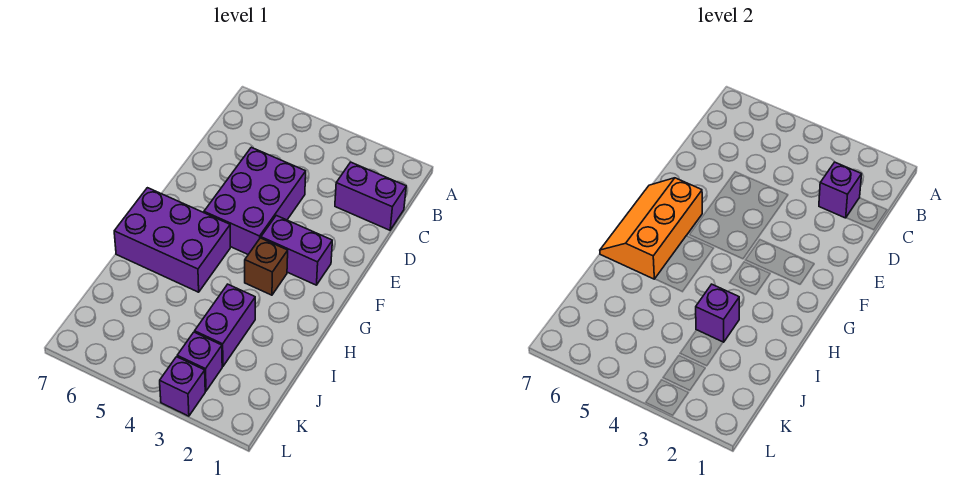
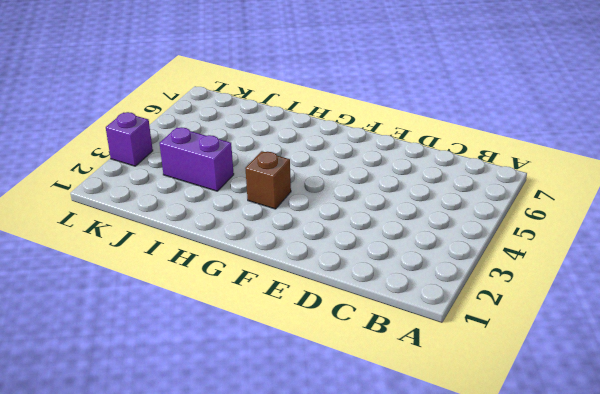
none -> purple brick C1:C2 level 1
none -> purple brick D4:F5 level 1

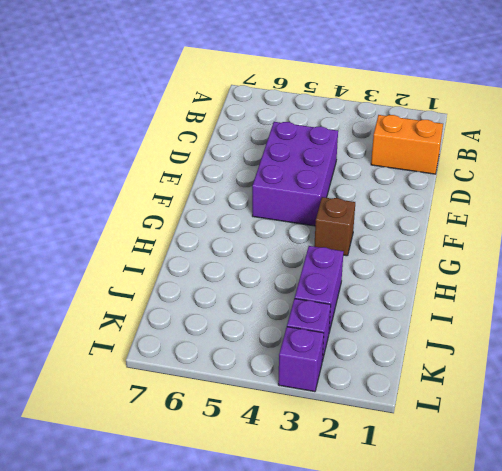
orange brick C1:C2 level 1 -> purple brick C1:C2 level 1
none -> purple brick F2:F3 level 1
none -> purple brick G5:H7 level 1

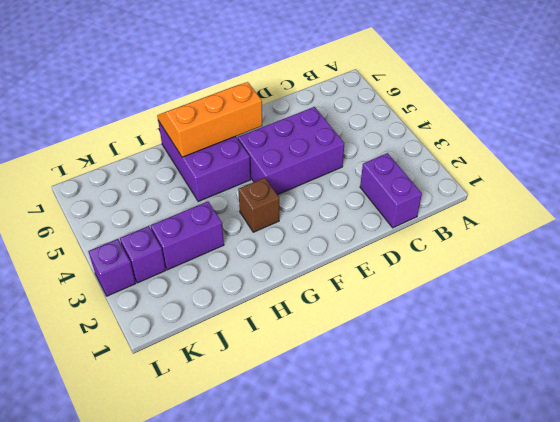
none -> purple brick F2:F3 level 1
none -> purple brick C2 level 2

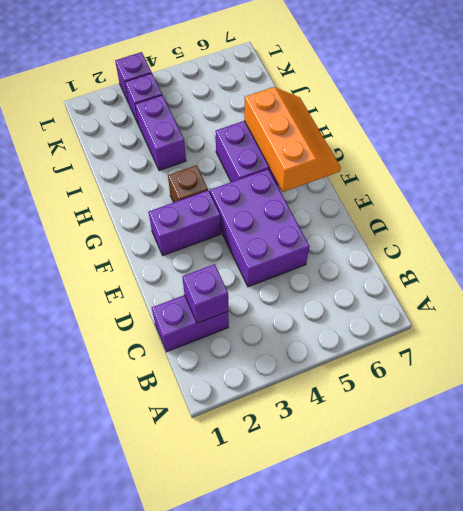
none -> purple brick I3 level 2

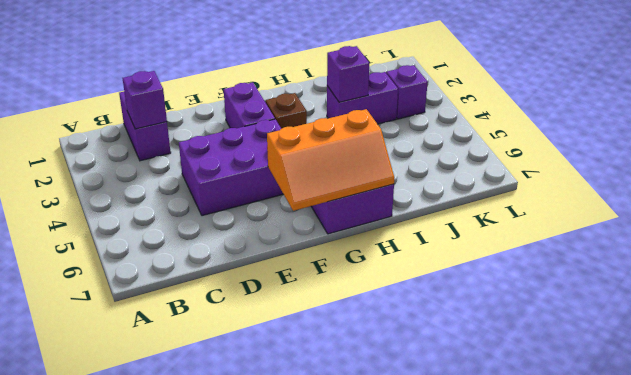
none -> purple brick L3 level 1

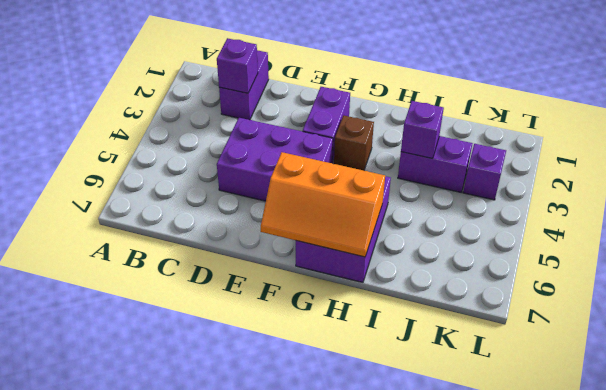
none -> purple brick L3 level 1

